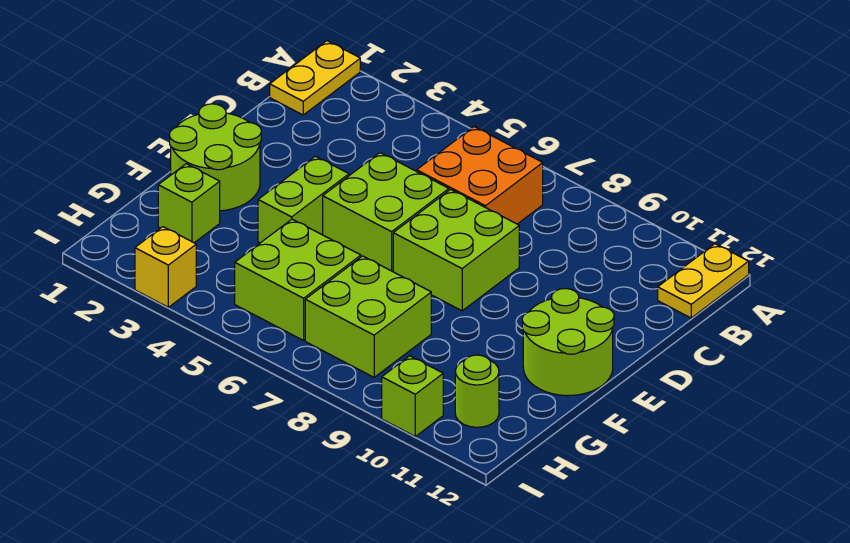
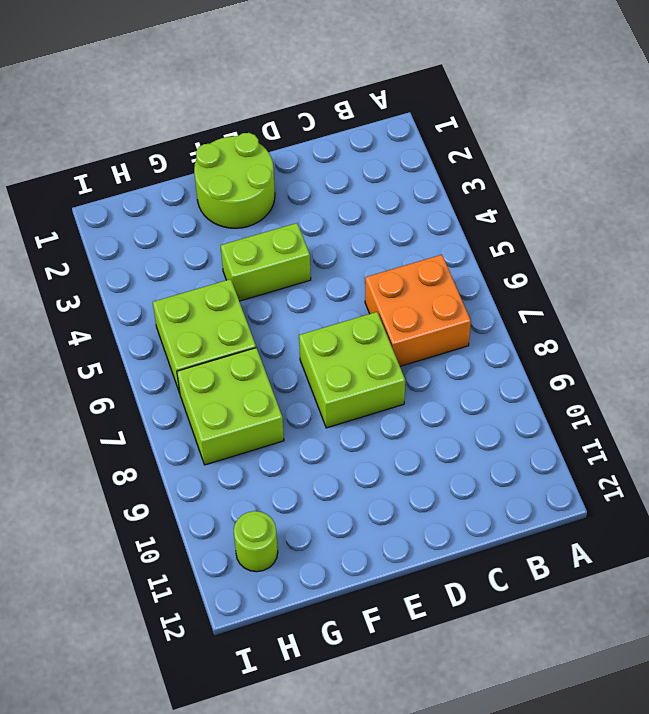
none -> yellow plate A1:B1 level 1
none -> yellow plate A12:B12 level 1
none -> lime brick D5:E6 level 1

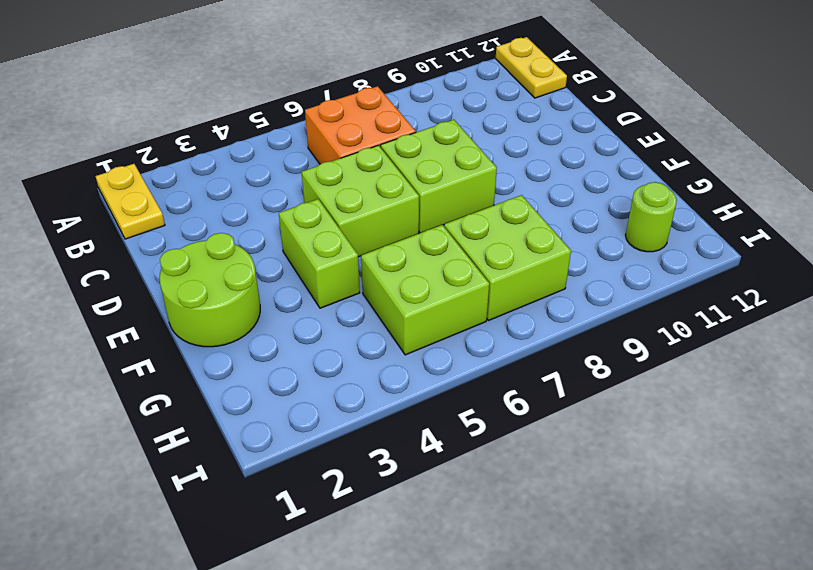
none -> lime round brick E11:F12 level 1
none -> lime brick G2 level 1
none -> yellow brick I3 level 1

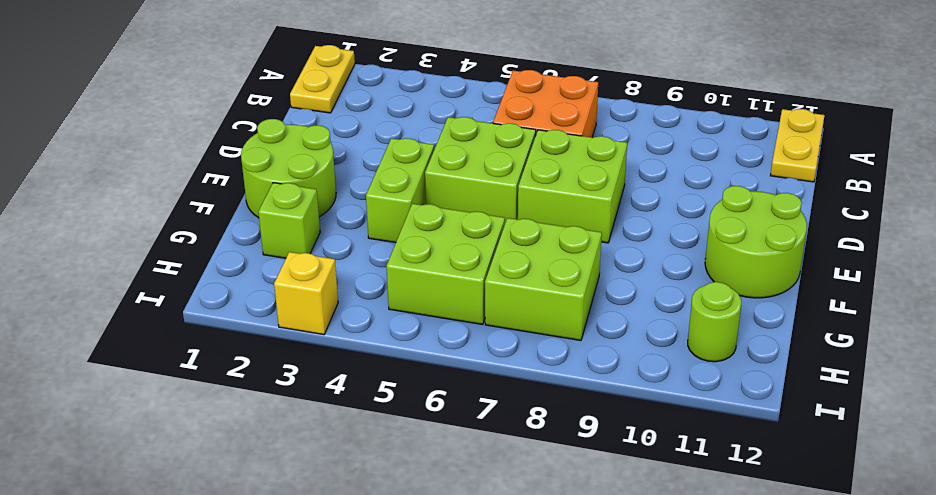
none -> lime brick I10 level 1

